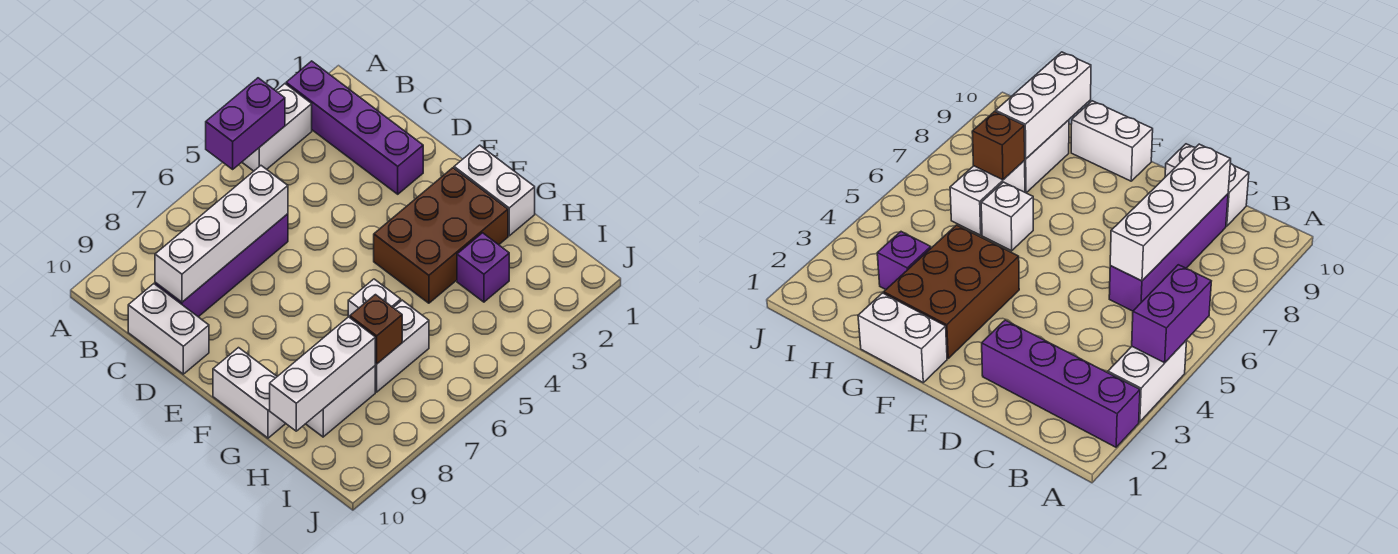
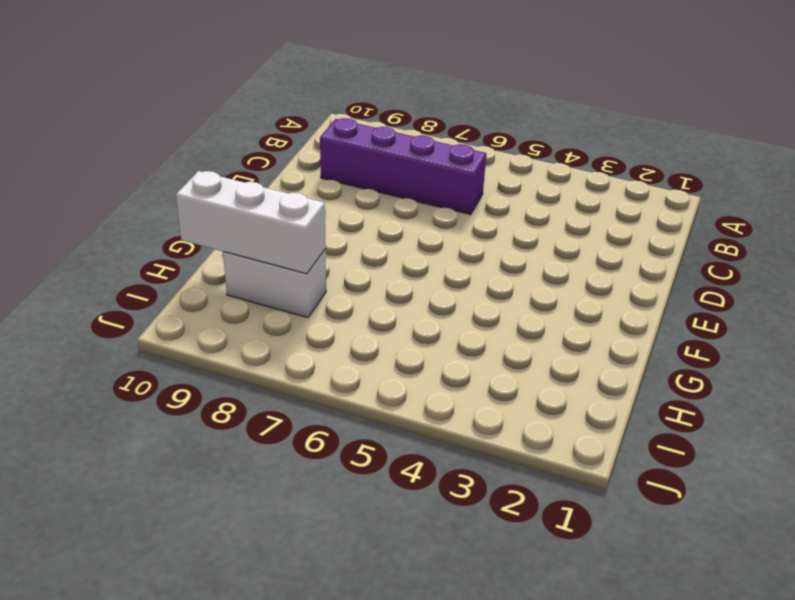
none -> purple brick A2:D2 level 1
none -> white brick A3:A4 level 1
none -> white brick C10:D10 level 1

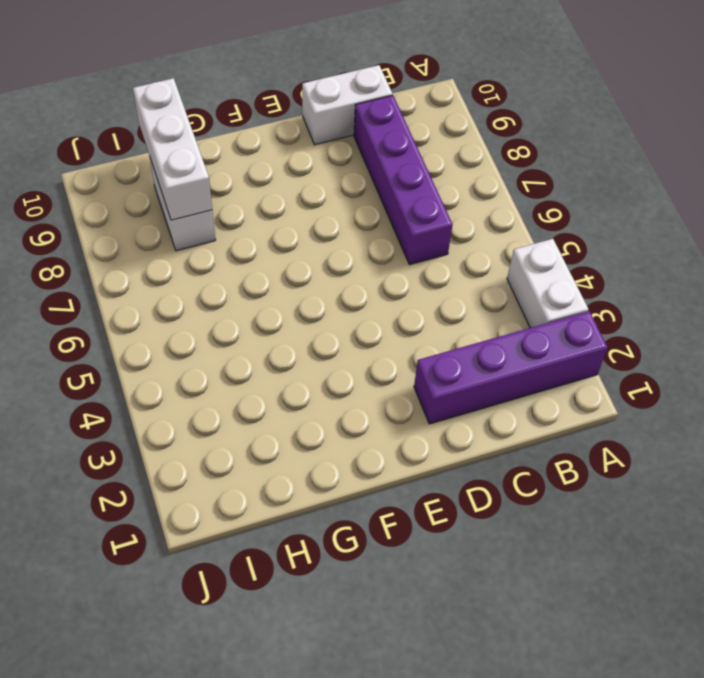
none -> white brick F1:G1 level 1
none -> brown brick F2:G4 level 1
none -> white brick F10:G10 level 1

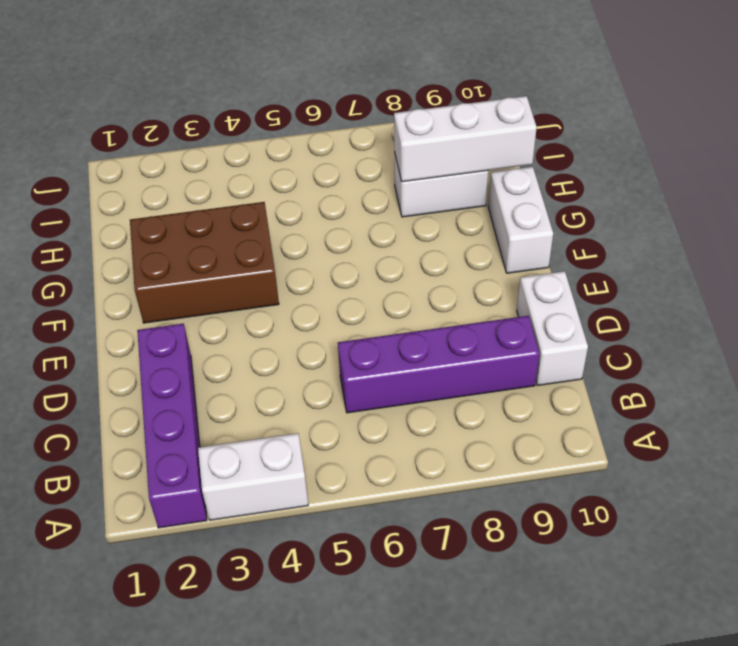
none -> white brick F1:G1 level 1
none -> white brick G6 level 1
none -> purple brick H3 level 1

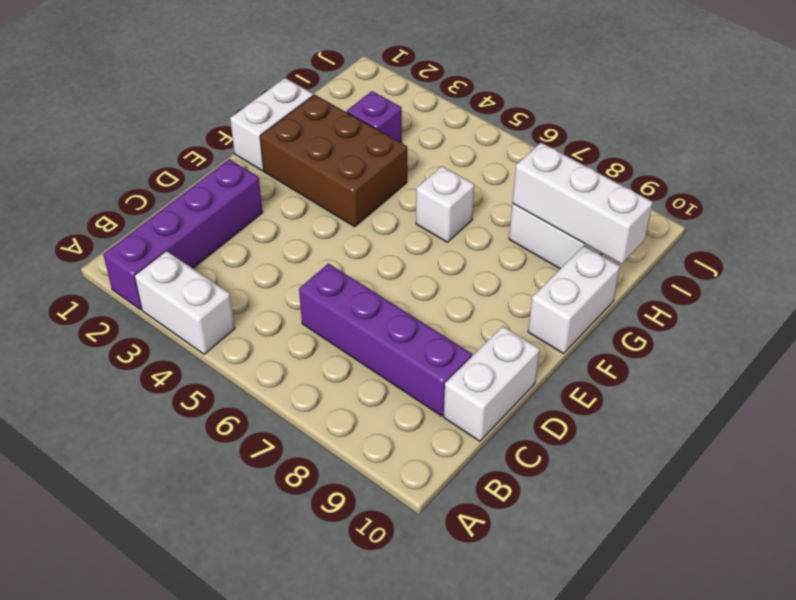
none -> white brick H6:H7 level 1
none -> purple brick A4:A5 level 2
none -> white brick C6:C9 level 2

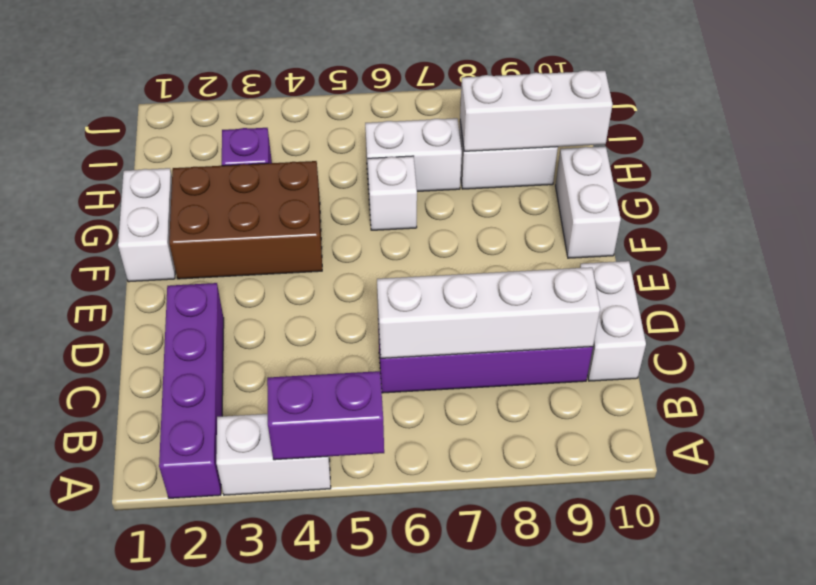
none -> brown brick H7 level 2

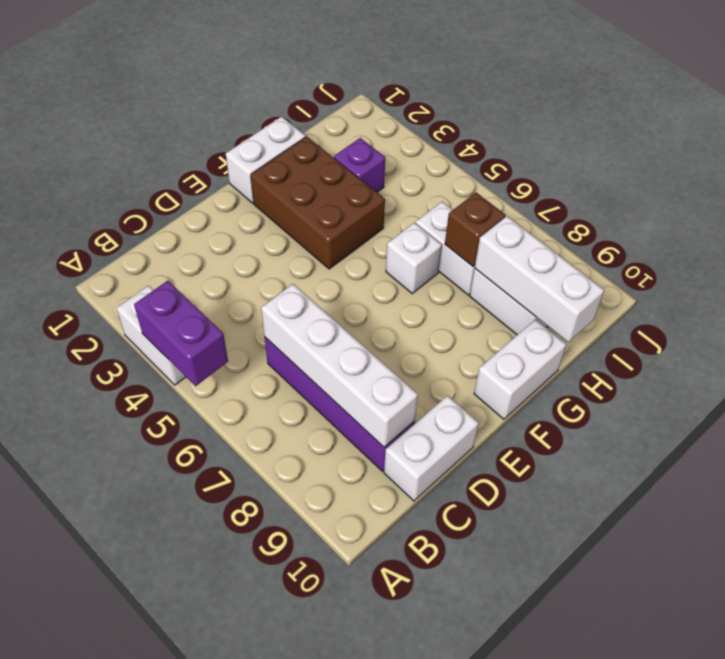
none -> purple brick A2:D2 level 1

